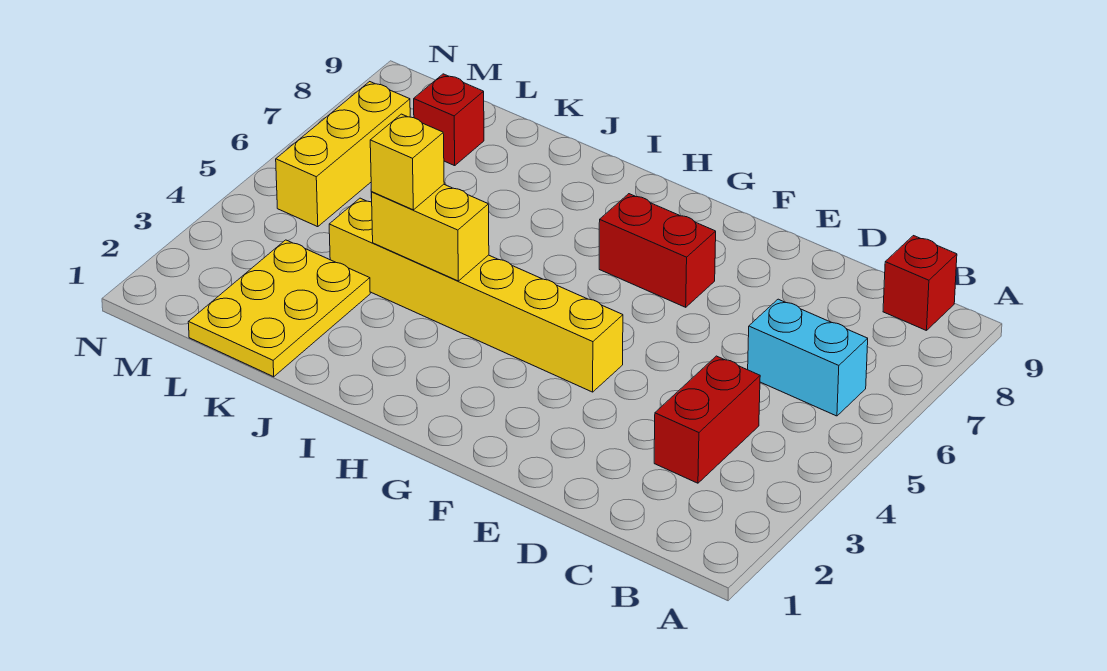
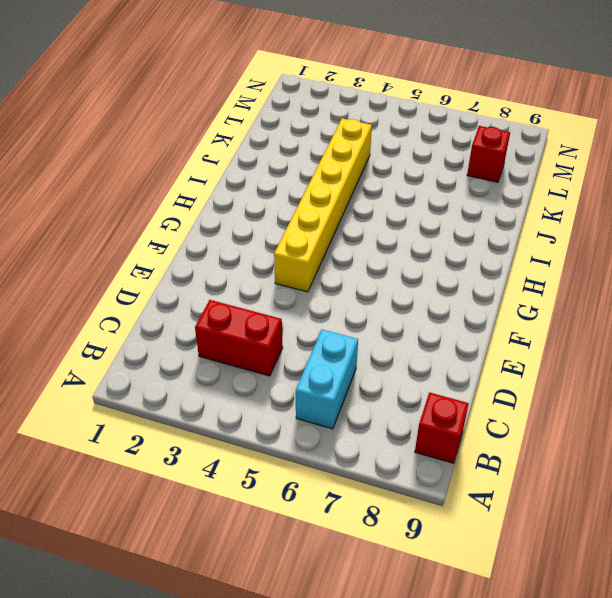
none -> red brick F7:G7 level 1
none -> yellow plate K1:L3 level 1

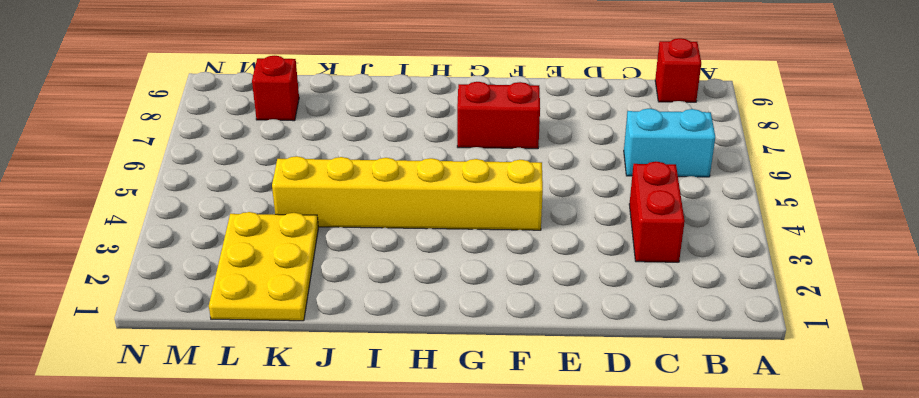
none -> yellow brick M5:M7 level 1
none -> yellow brick I4:J4 level 2

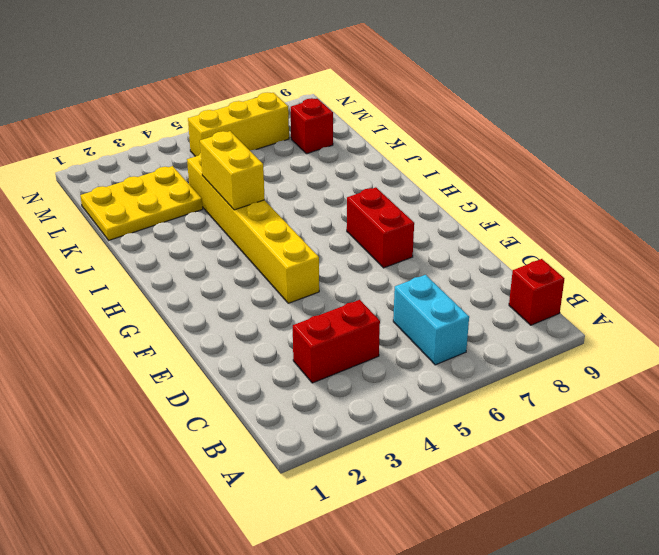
none -> yellow brick J4 level 3

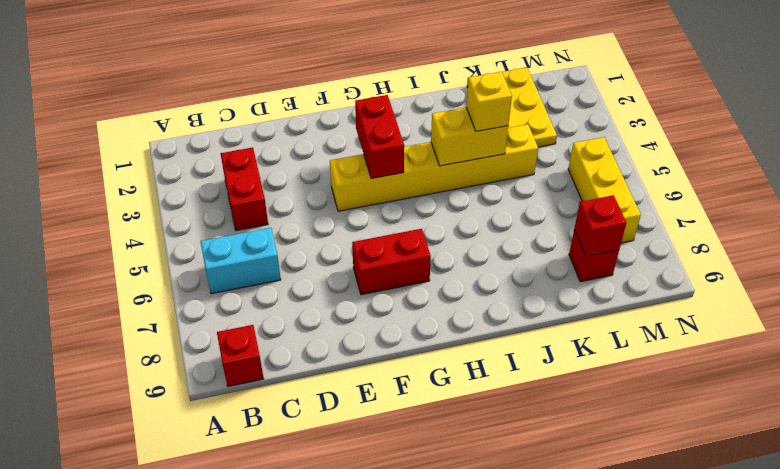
red brick G3:G4 level 2 -> none
red brick L8 level 2 -> none

